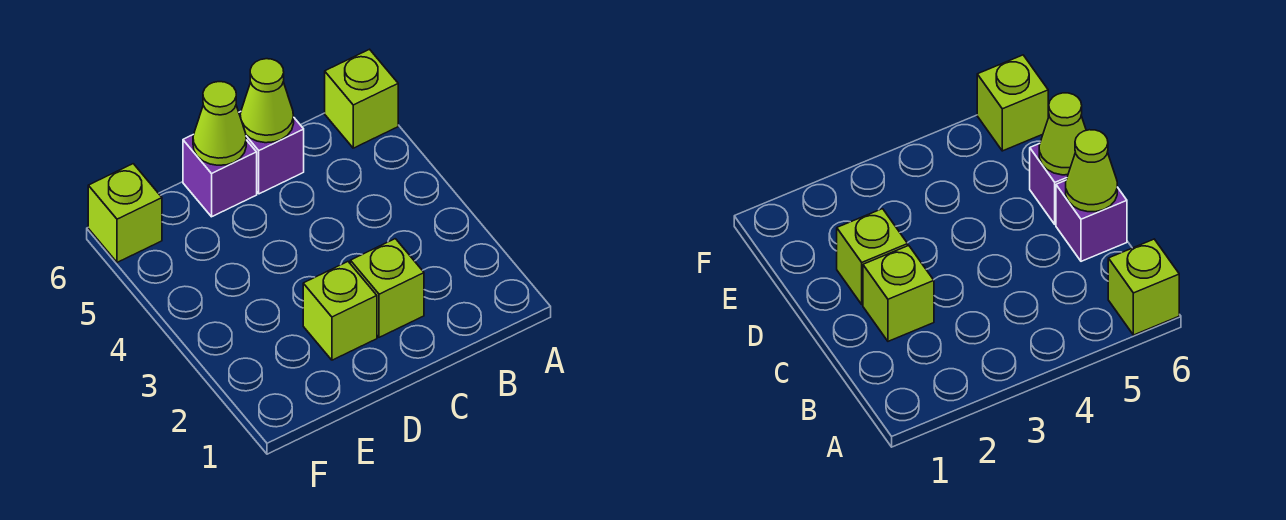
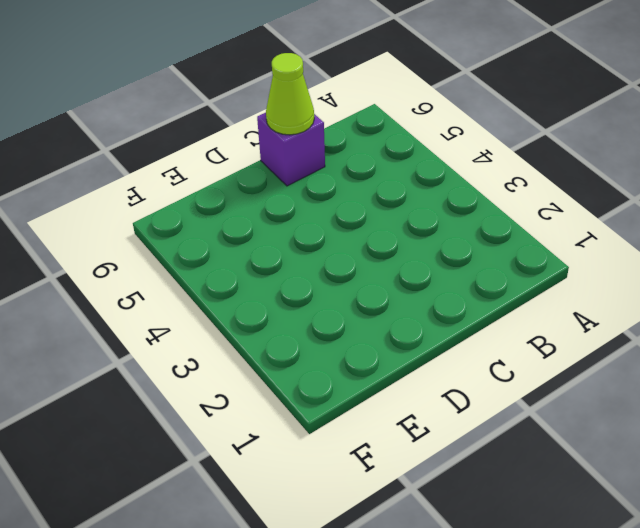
none -> lime brick A6 level 1
none -> lime brick C2 level 1

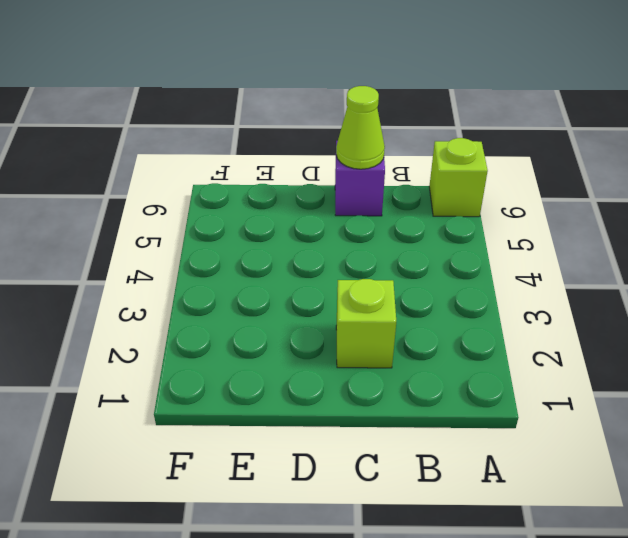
none -> lime brick D2 level 1
none -> purple brick D6 level 1

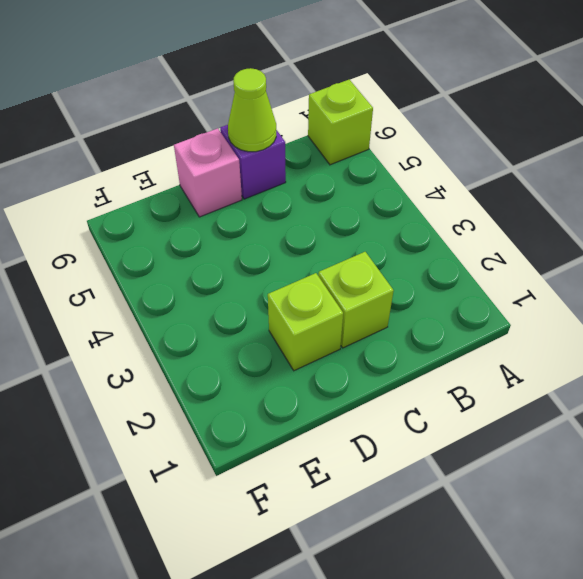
pink brick D6 level 1 -> purple brick D6 level 1
none -> lime brick F6 level 1
none -> lime cone D6 level 2

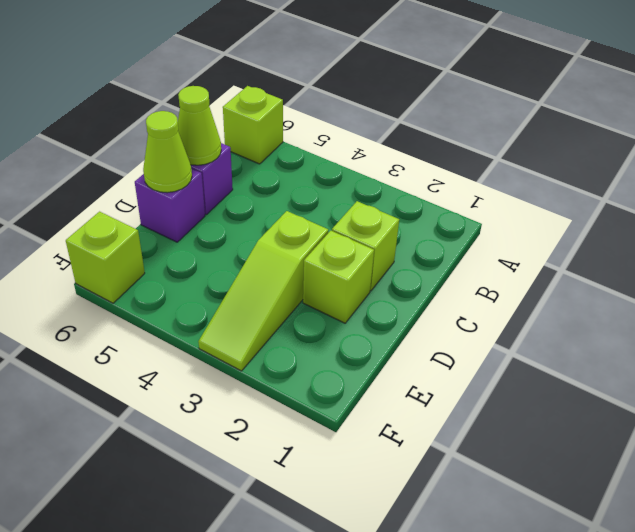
lime slope D3:F3 level 1 top D -> none

